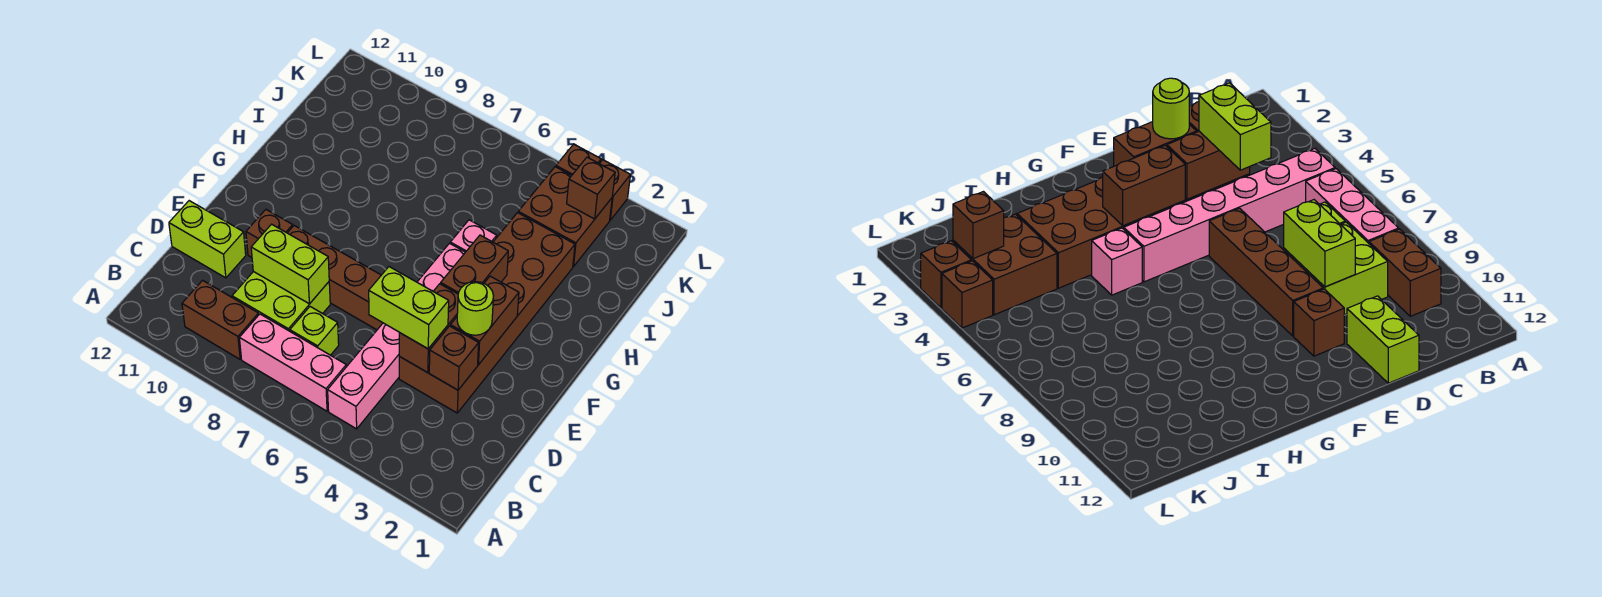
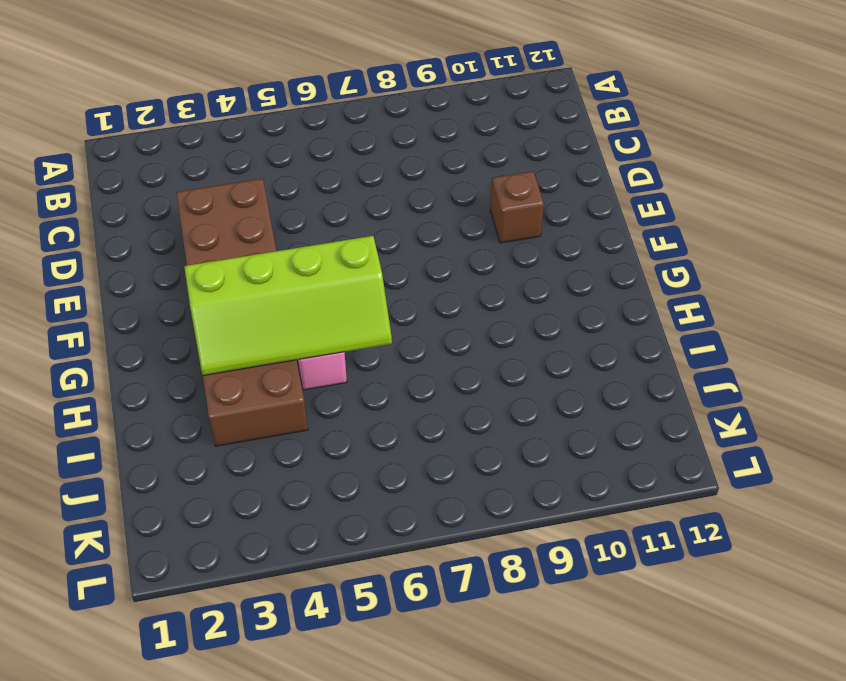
lime slope G3:H6 level 2 top G -> brown brick F4:G4 level 2
none -> pink brick B5:G5 level 1
none -> pink brick B6:B8 level 1
none -> brown brick B9:B10 level 1

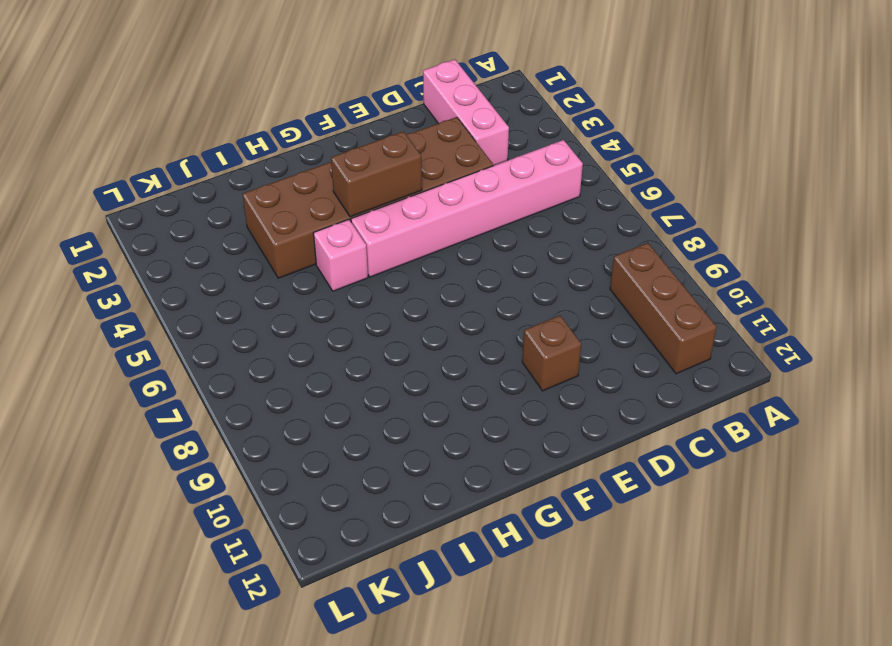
brown brick B9:B11 level 1 -> brown brick B9:B10 level 1
pink brick C1:C3 level 1 -> pink brick B6:B8 level 1
none -> lime brick C7 level 1
none -> lime brick C8:D9 level 1
none -> lime brick D11:D12 level 1

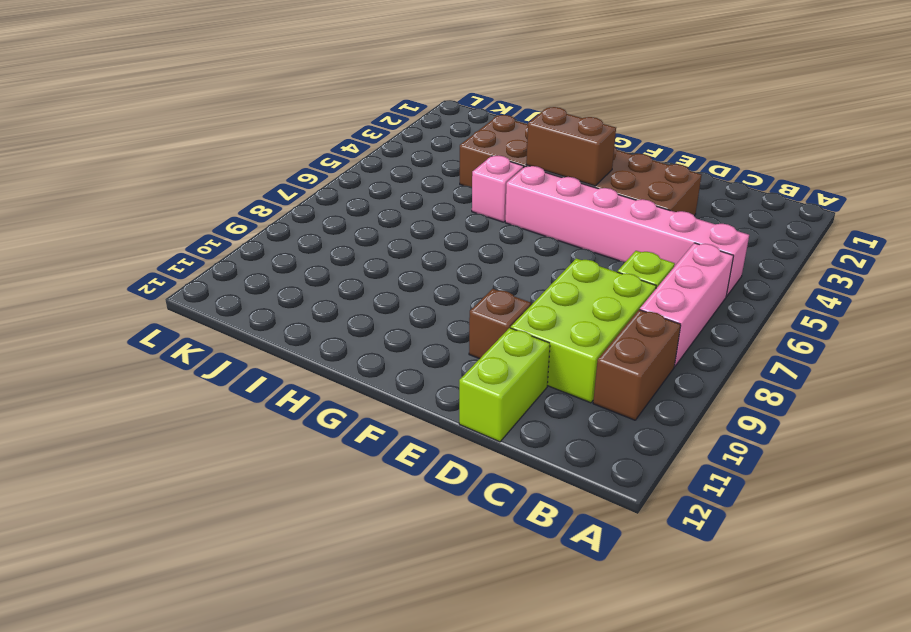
lime brick C8:D10 level 1 -> lime brick C8:D9 level 1
none -> brown brick E6:E9 level 1
none -> brown brick J3:K4 level 1
none -> brown brick L3 level 1

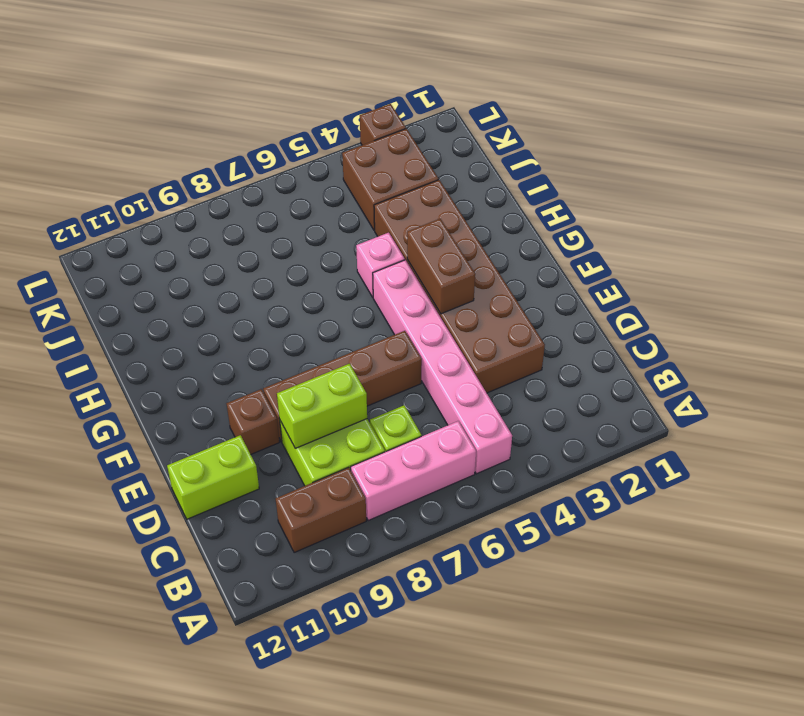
none -> brown brick L4 level 1
none -> brown brick D3 level 2
none -> brown brick D4:E4 level 2

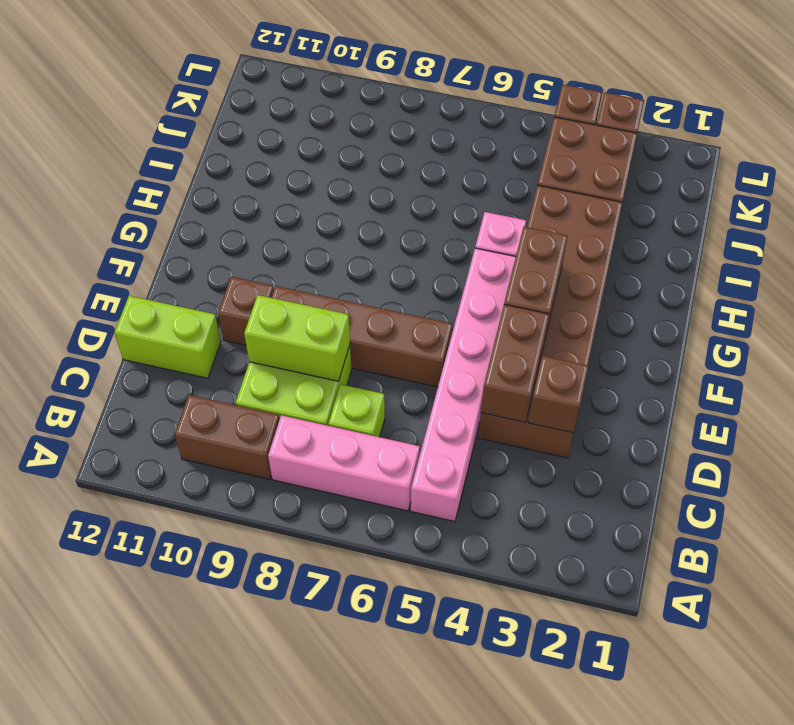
none -> brown brick E3:F3 level 2
none -> brown brick K3 level 2
none -> lime brick D4:D5 level 3

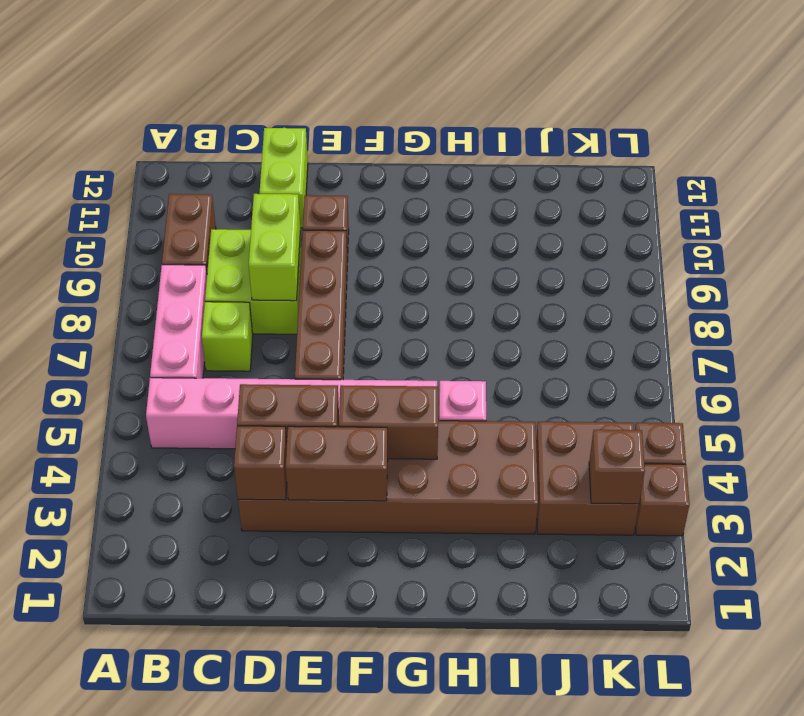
none -> lime brick D4:D5 level 3
none -> lime round brick E3 level 3

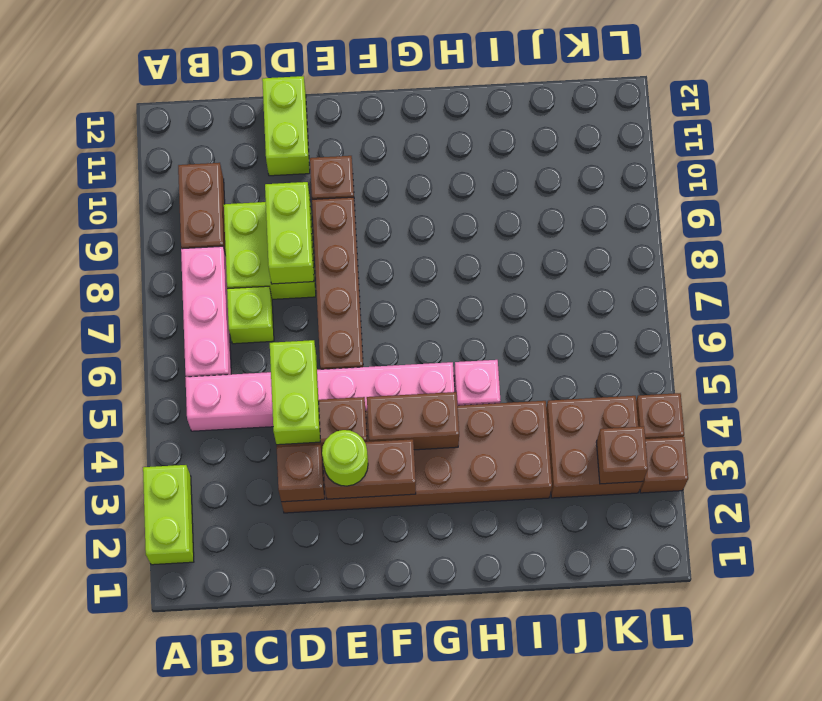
lime brick A2:A3 level 1 -> none

